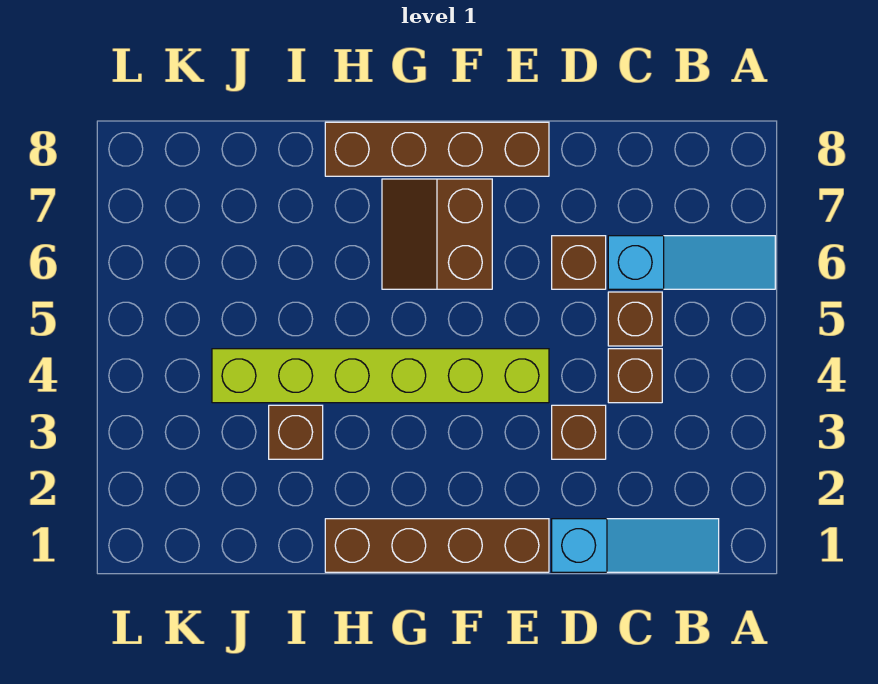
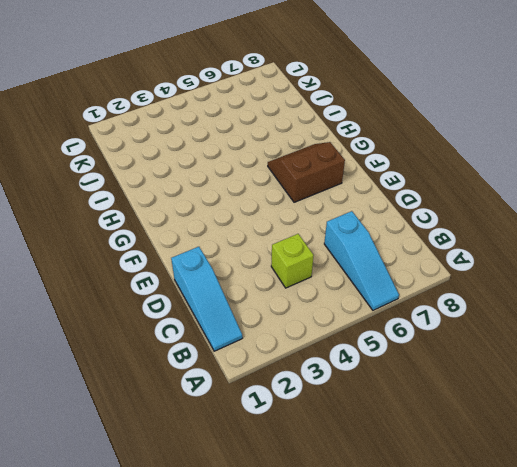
lime brick C4 level 1 -> brown brick C4 level 1
none -> brown brick C5 level 1
none -> brown brick D3 level 1

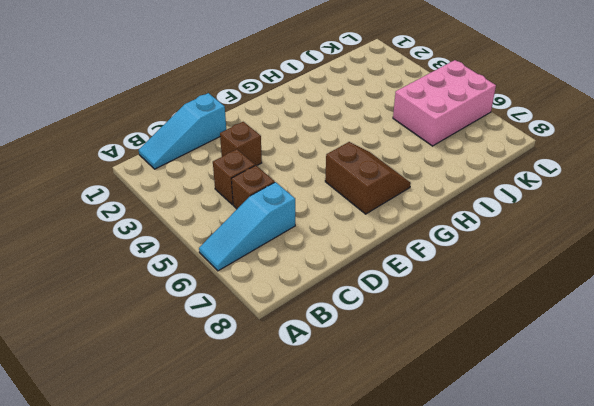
pink brick J5:L6 level 1 -> none
none -> brown brick D6 level 1
none -> brown brick E1:H1 level 1

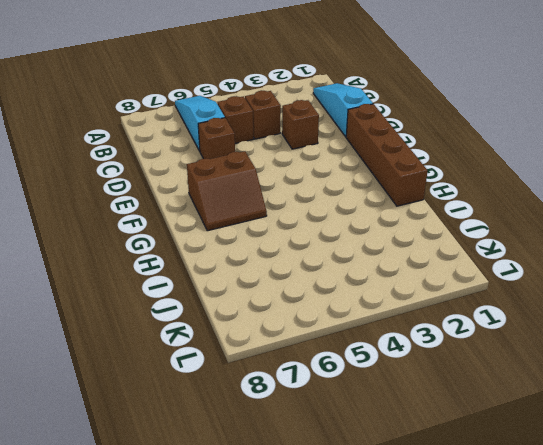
none -> lime brick E4:J4 level 1
none -> brown brick E8:H8 level 1

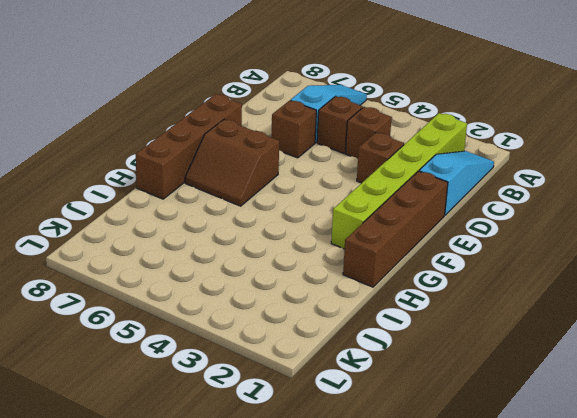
lime brick B2:G2 level 1 -> lime brick E4:J4 level 1
none -> brown brick I3 level 1

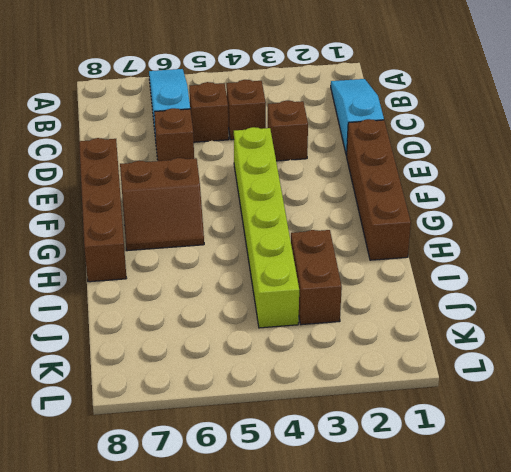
brown brick I3:J3 level 1 -> brown brick I3 level 1

